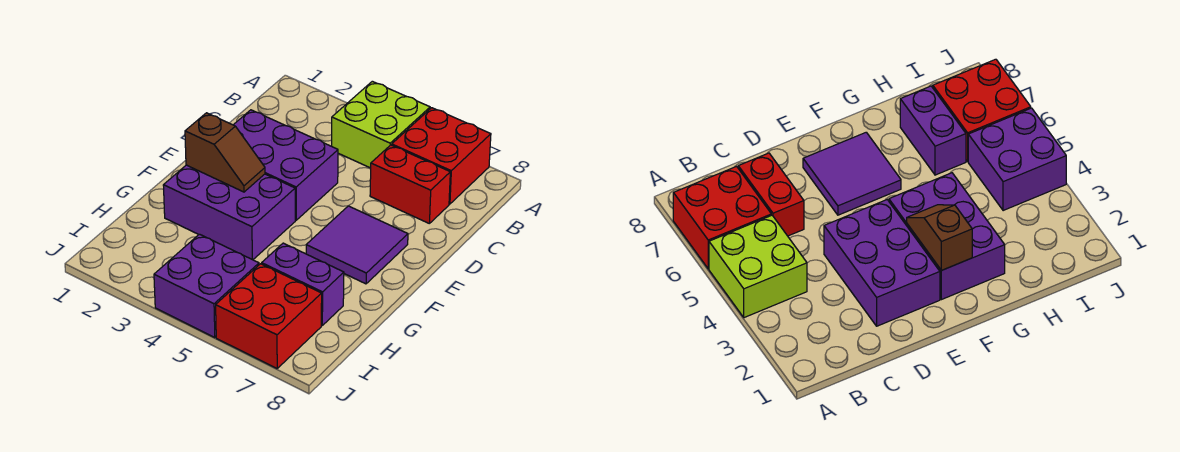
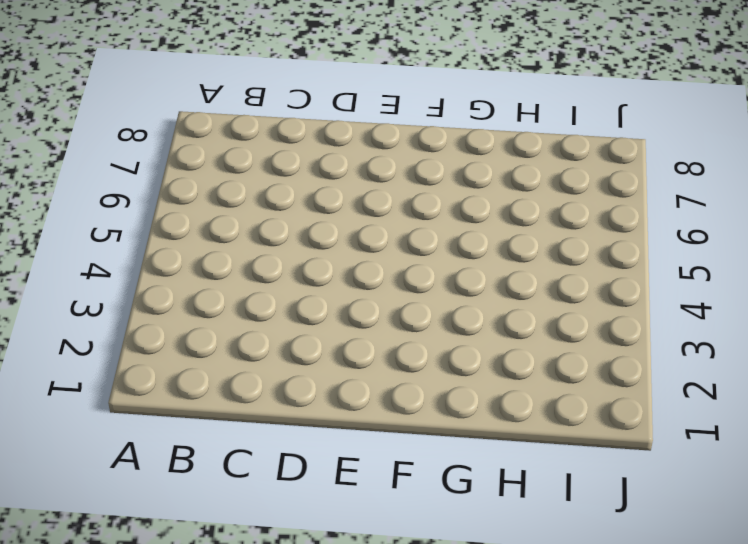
none -> lime brick A4:B5 level 1
none -> red brick A6:B7 level 1

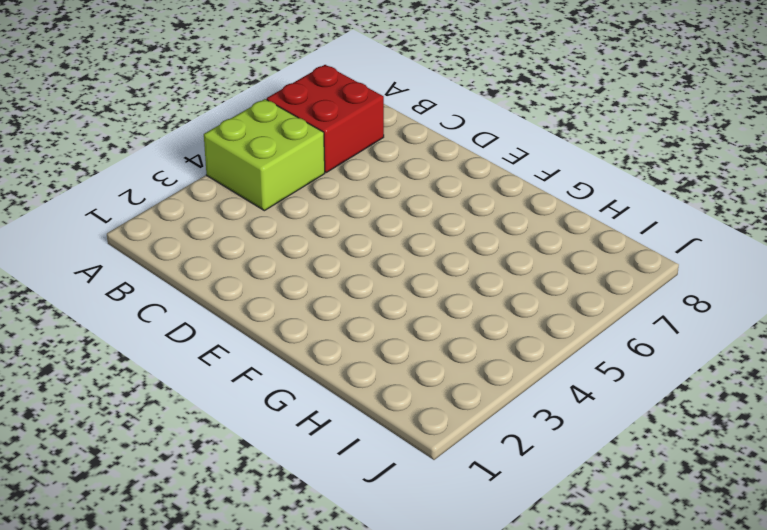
none -> red brick C6:C7 level 1
none -> purple brick D2:E4 level 1

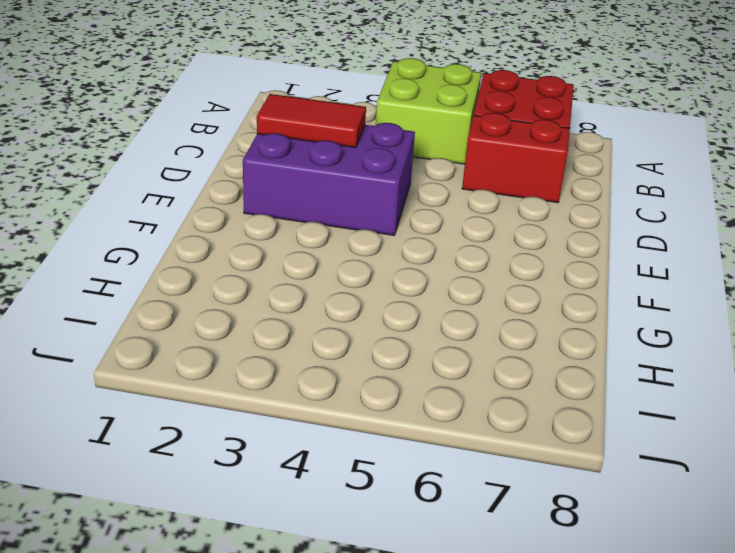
red tile D2:D3 level 2 -> none
none -> purple tile E6:F7 level 1
none -> purple brick F2:G4 level 1

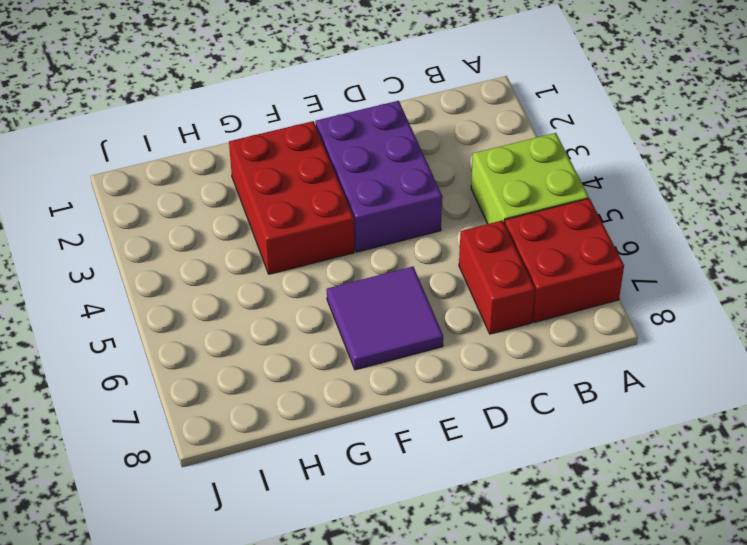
red brick F2:G4 level 1 -> purple brick F2:G4 level 1
none -> purple brick H6:H7 level 1
none -> purple brick I4:J5 level 1

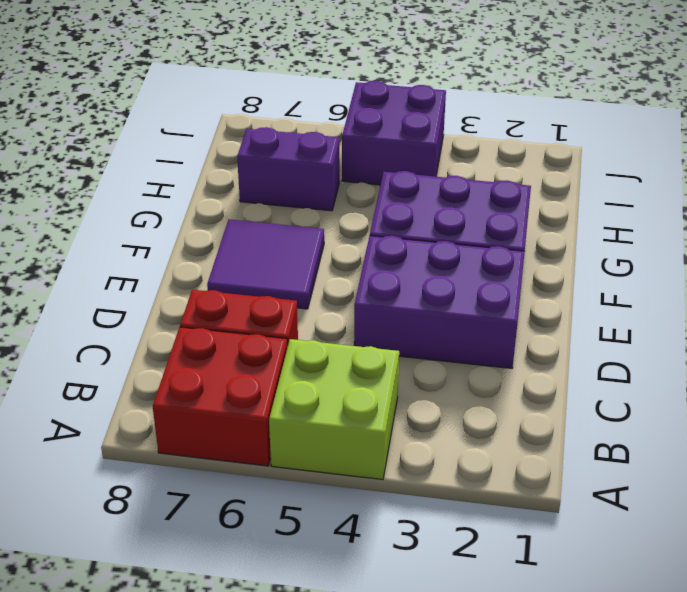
none -> red brick I6:J7 level 1
none -> brown slope F2:F3 level 2 top 2

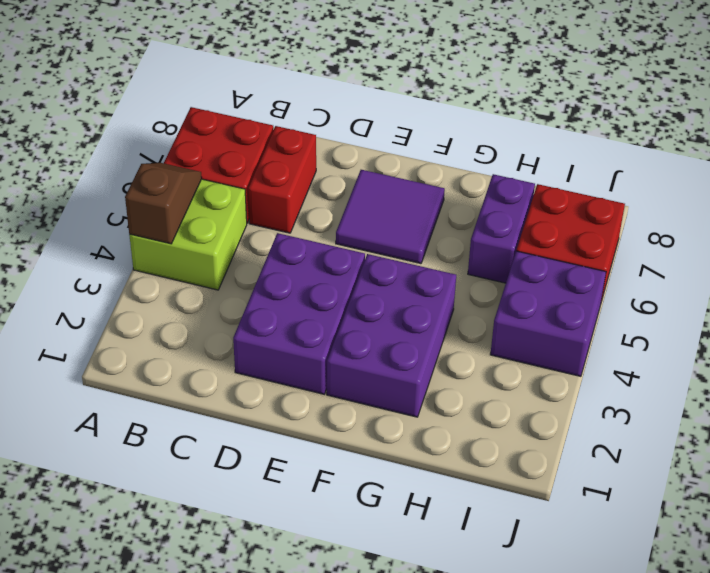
brown slope A4:A5 level 2 top 4 -> brown slope F2:F3 level 2 top 2

